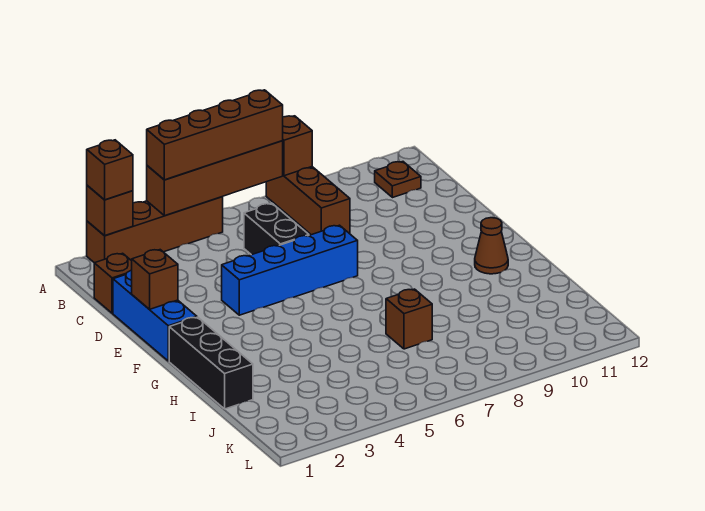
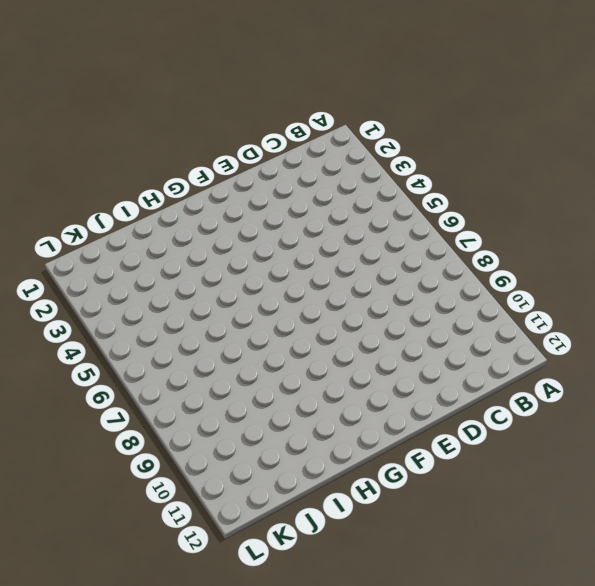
none -> brown brick A2:A5 level 1
none -> brown brick A8:C8 level 1
none -> brown plate B11 level 1

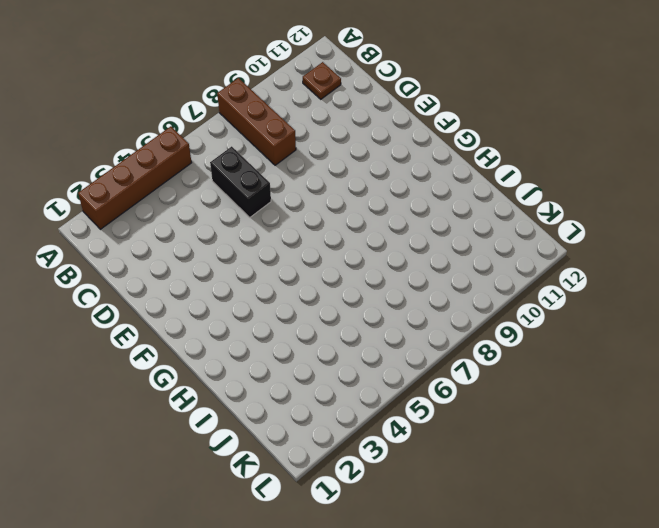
none -> brown brick C1 level 1
none -> blue brick D1:F1 level 1
none -> blue brick E4:E7 level 1

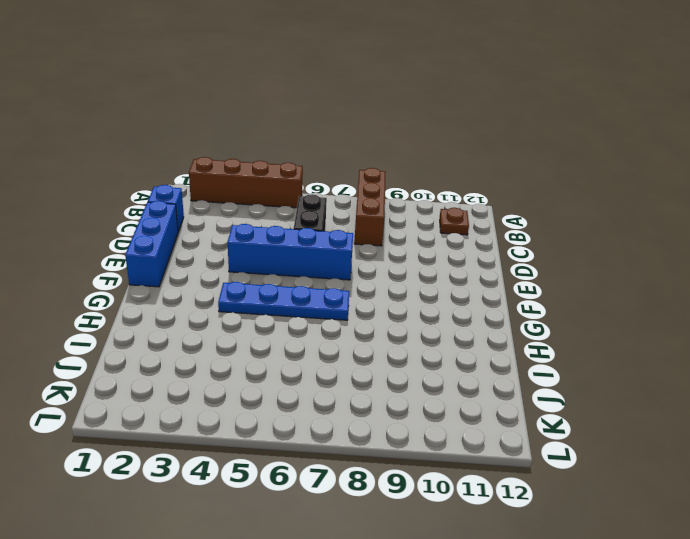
blue brick C1 level 1 -> brown brick C1 level 1
blue plate G4:G7 level 1 -> none
none -> black brick G1:I1 level 1
none -> brown cone G11 level 1
none -> brown brick I7 level 1

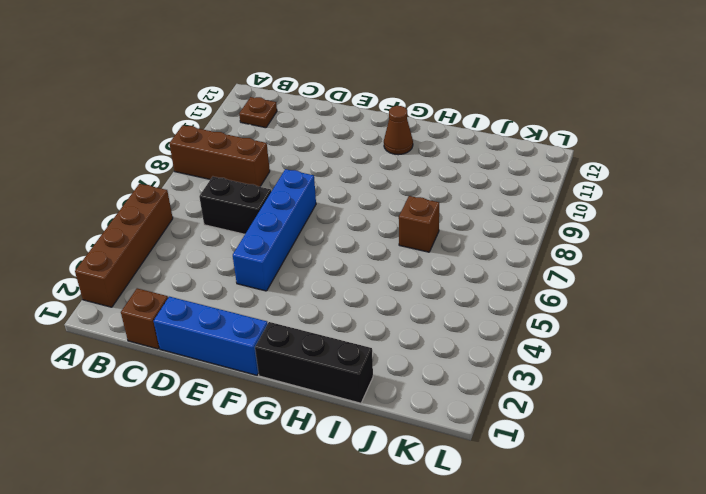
none -> brown brick A2 level 2
none -> brown brick A4:A7 level 2
none -> brown brick A8 level 2

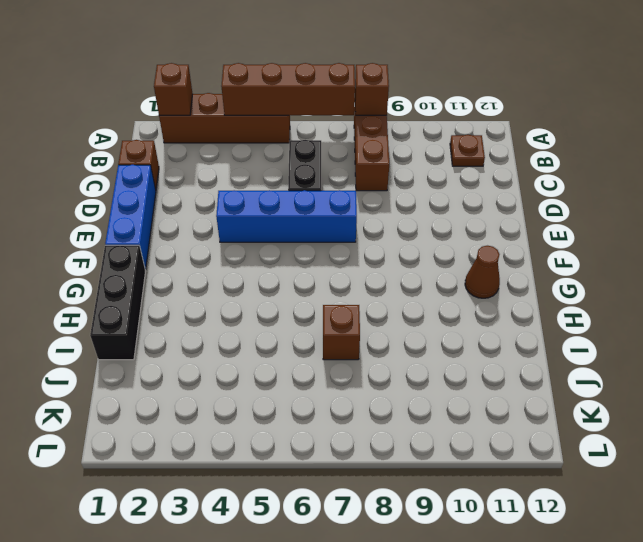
none -> brown brick E1 level 2
none -> brown brick A2 level 3
none -> brown brick A4:A7 level 3

